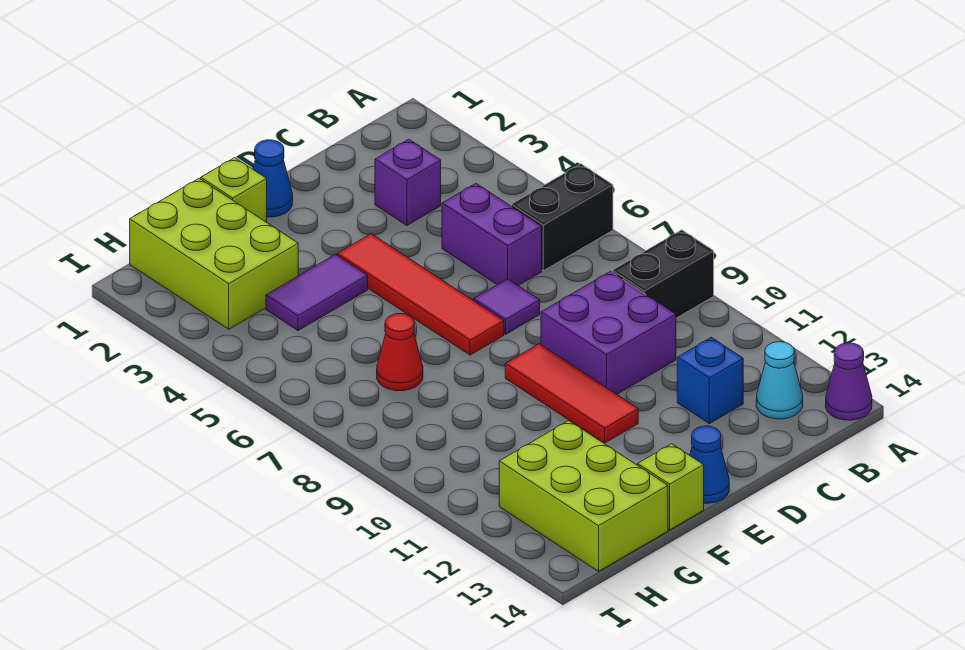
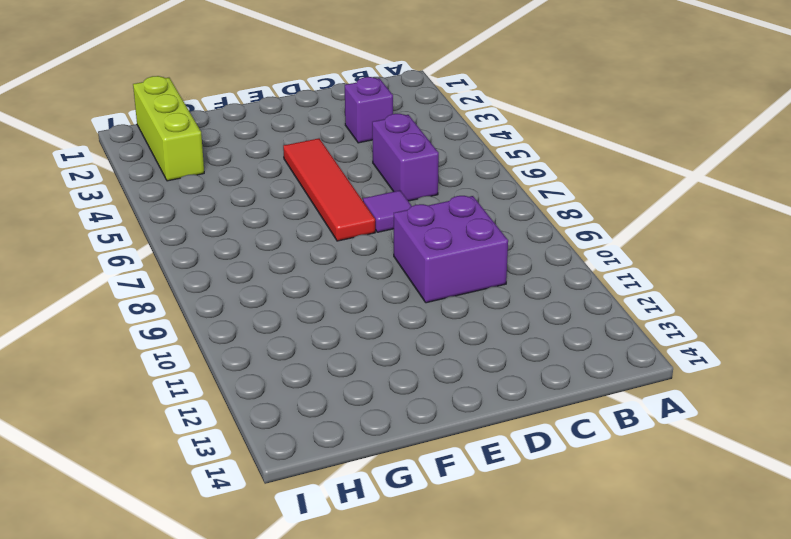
lime brick H1:H3 level 1 -> lime brick G1:H3 level 1
none -> black brick A6:B6 level 1
none -> black brick A9:B9 level 1
none -> purple cone A14 level 1

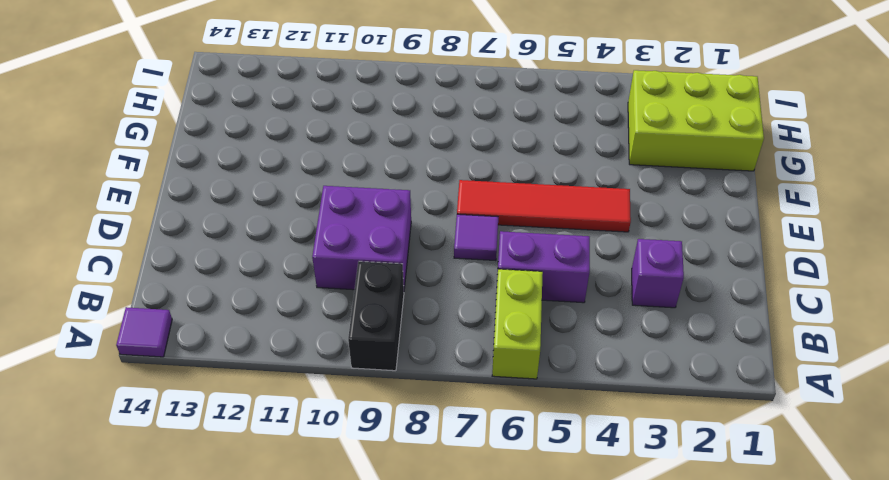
lime brick A6:B6 level 1 -> black brick A6:B6 level 1
purple tile A14 level 1 -> purple cone A14 level 1
none -> cyan cone B13 level 1
none -> blue brick C12 level 1
none -> blue cone E1 level 1

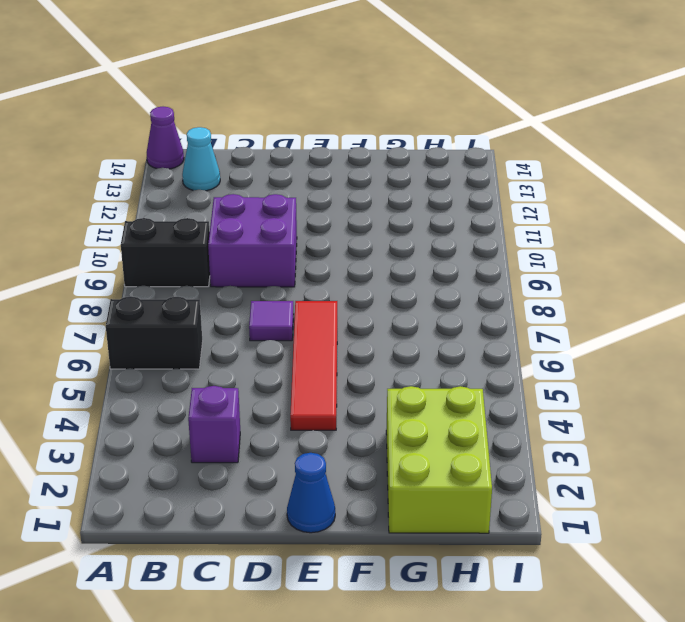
none -> purple brick C5:C6 level 1
none -> blue brick C12 level 1
none -> red tile E9:E11 level 1

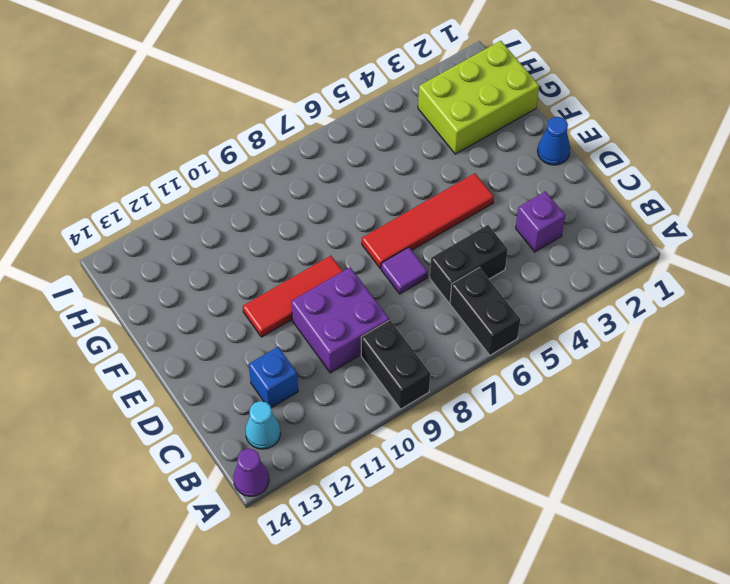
black brick C5:C6 level 1 -> purple brick C5:C6 level 1
none -> blue cone E14 level 1
none -> lime brick F1 level 1
none -> purple tile F4:G4 level 1

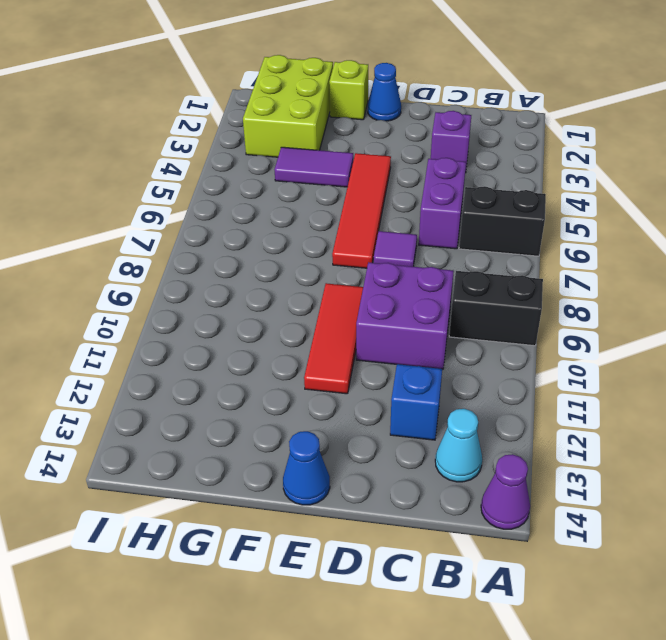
none -> lime brick F14 level 1
none -> red cone G7 level 1
none -> lime brick G12:H14 level 1

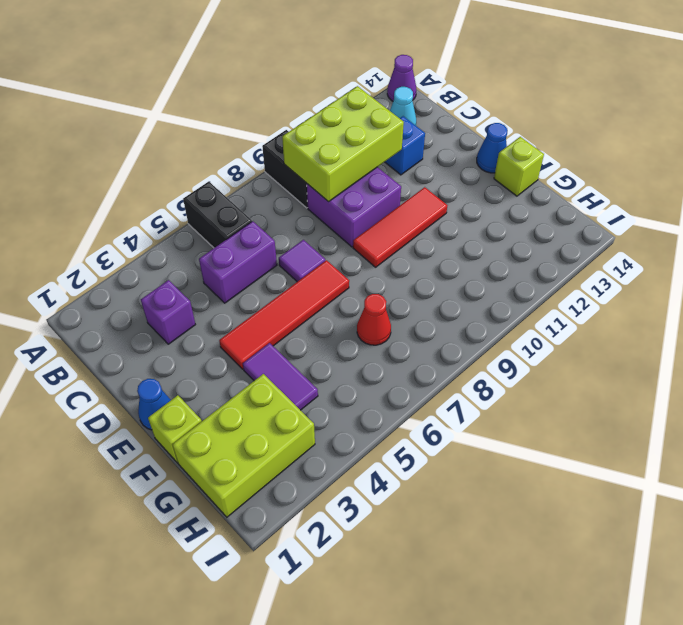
lime brick B9:C11 level 2 -> lime brick G12:H14 level 1

